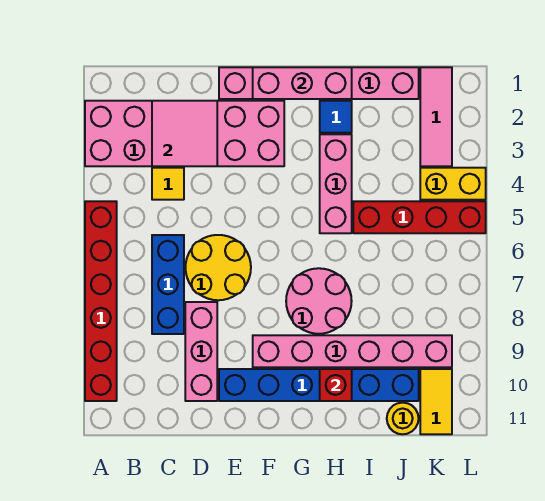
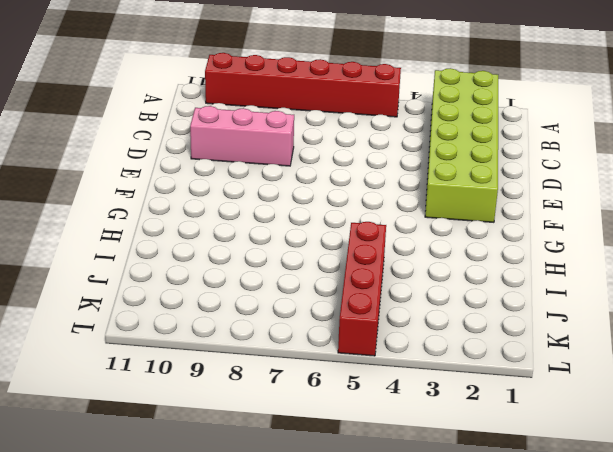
lime brick A2:F3 level 1 -> pink brick A2:F3 level 1
none -> yellow tile C4 level 1
none -> blue brick C6:C8 level 1
none -> yellow round brick D6:E7 level 1

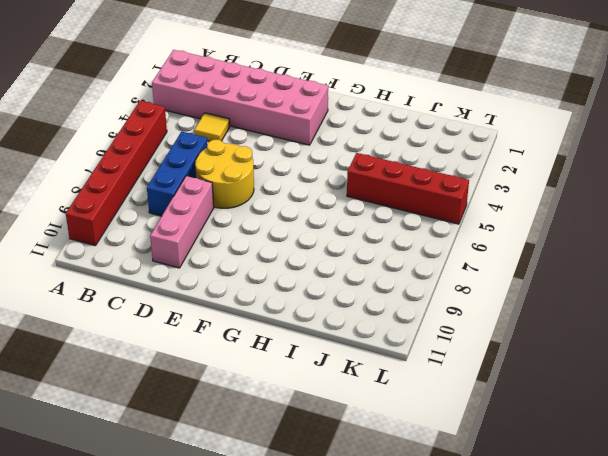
none -> pink brick E1:J1 level 1
none -> blue brick E10:J10 level 1
none -> pink brick F9:K9 level 1

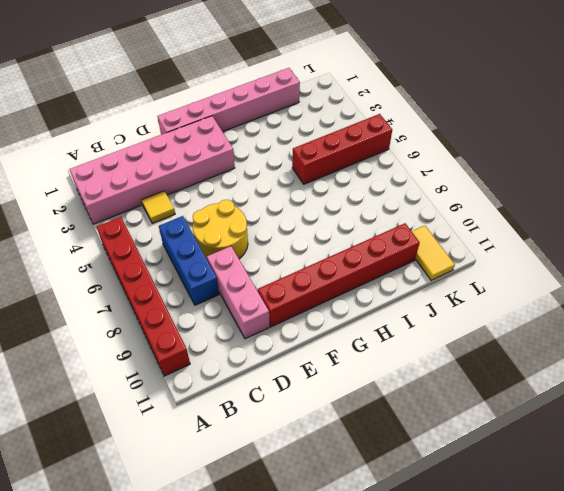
red brick E10:J10 level 1 -> blue brick E10:J10 level 1
none -> pink brick F9:K9 level 1
none -> pink round brick G7:H8 level 1
none -> blue tile H2 level 1

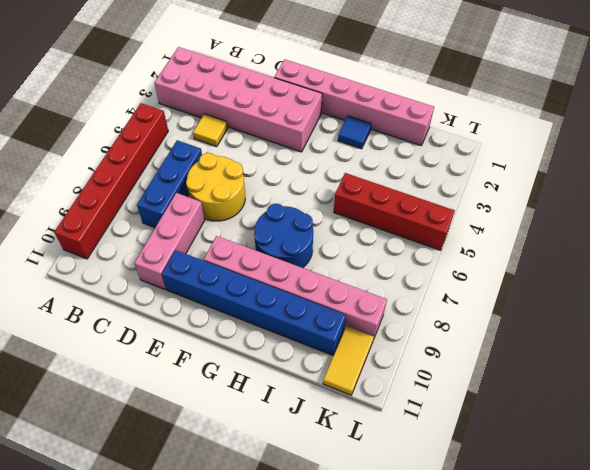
blue round brick G7:H8 level 1 -> pink round brick G7:H8 level 1
none -> pink brick H3:H5 level 1
none -> yellow round brick J11 level 1
none -> pink tile K1:K3 level 1

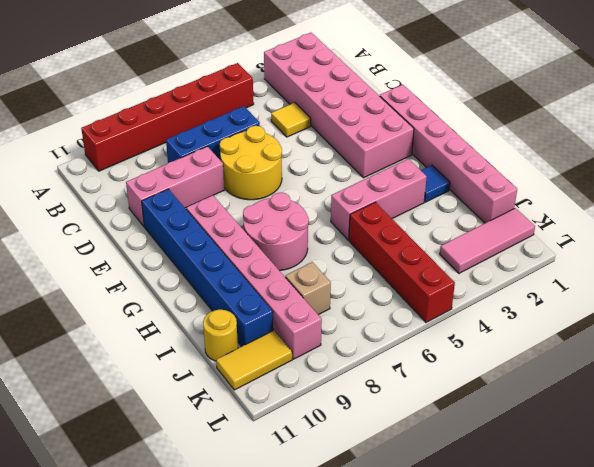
tan brick J8 level 1 -> none
none -> yellow brick K4:L4 level 1
none -> pink tile C2:D3 level 2
none -> pink brick F1:H1 level 2

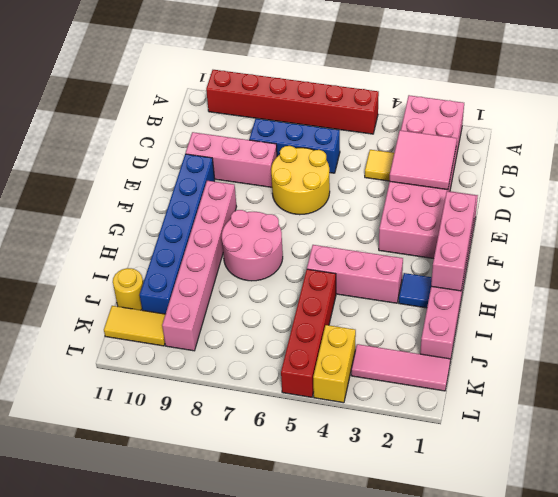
none -> red brick H10 level 2

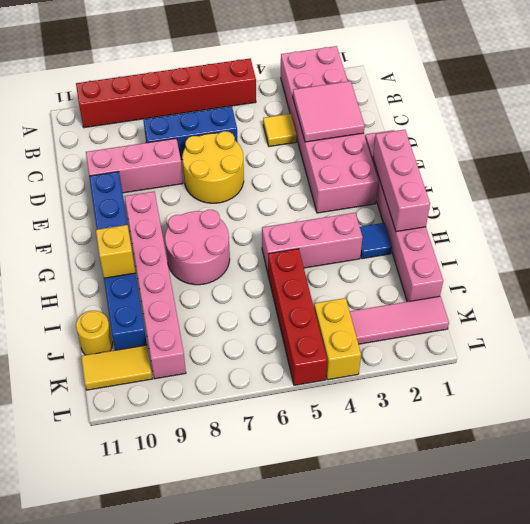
yellow brick H10 level 2 -> red brick H10 level 2

